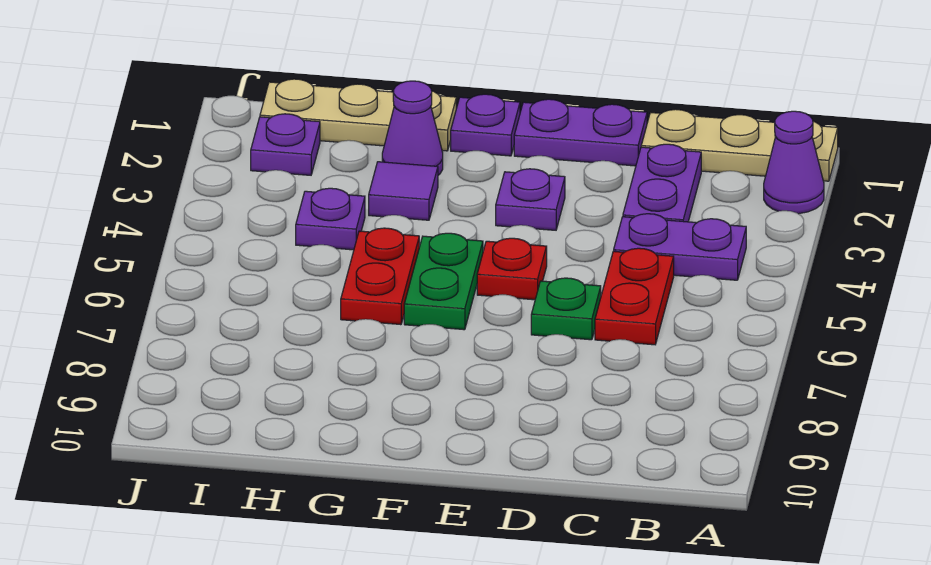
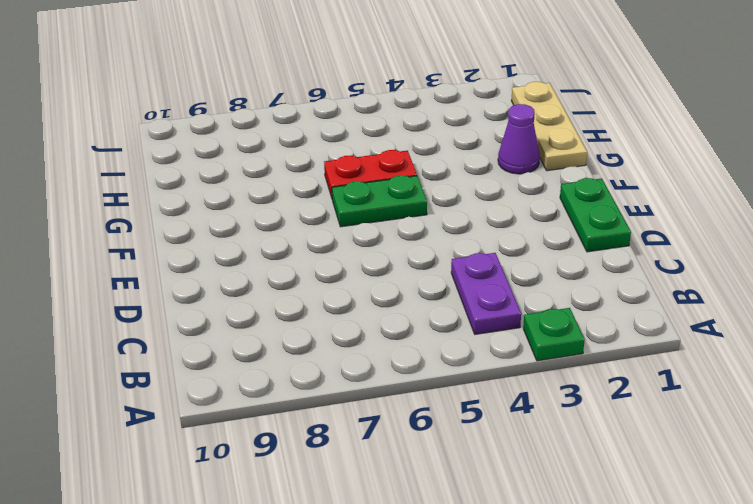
green plate A3 level 1 -> green plate D6 level 1
green plate D1:E1 level 1 -> purple plate D1:E1 level 1
none -> tan plate A1:C1 level 1
none -> purple cone A2 level 1
none -> purple plate C2:C3 level 1

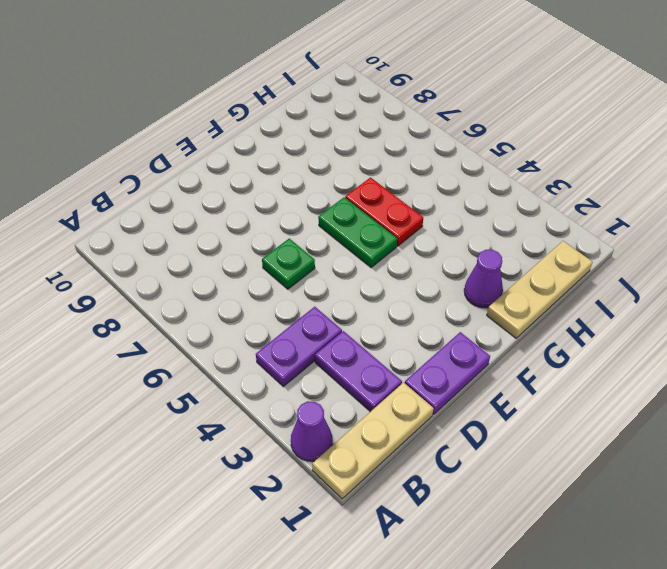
none -> red plate C5:C6 level 1
none -> purple plate E3 level 1
none -> red plate E5 level 1

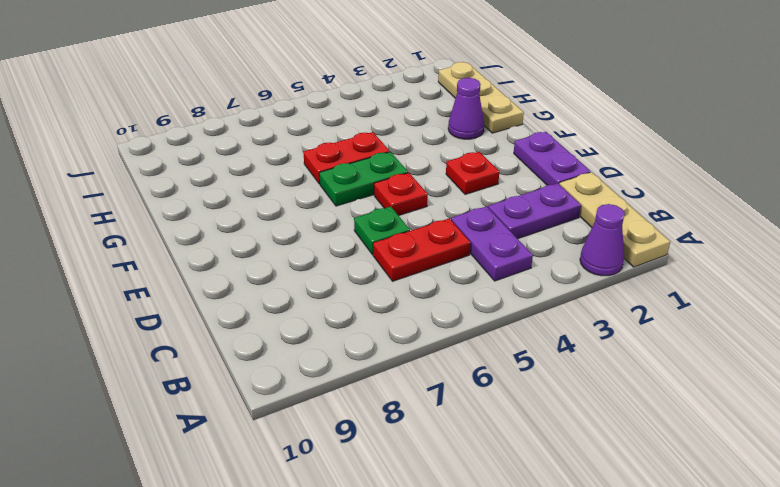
red plate E3 level 1 -> purple plate E3 level 1
none -> purple plate F1 level 1
none -> purple tile G3 level 1
none -> purple plate H4 level 1

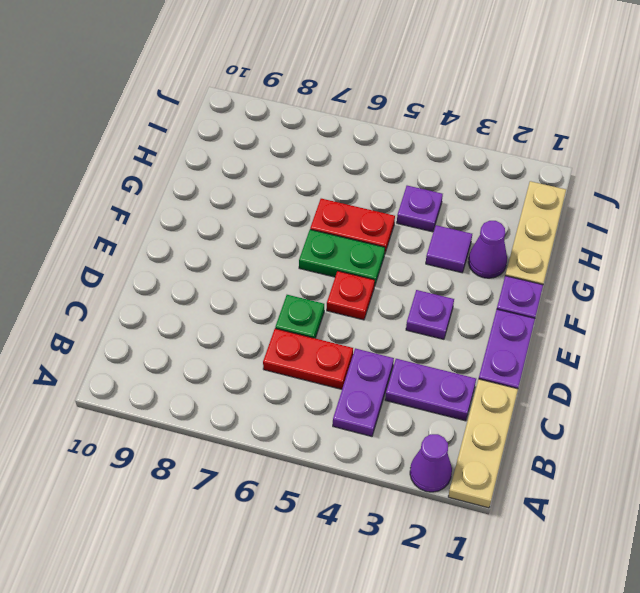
none -> purple plate I2 level 1

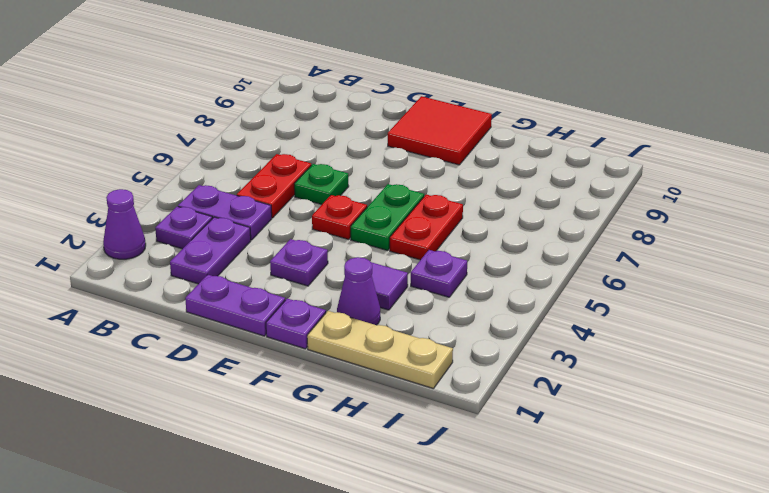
purple plate B3 level 1 -> purple plate I2 level 1
red tile E9:F10 level 1 -> none
none -> tan plate A1:C1 level 1

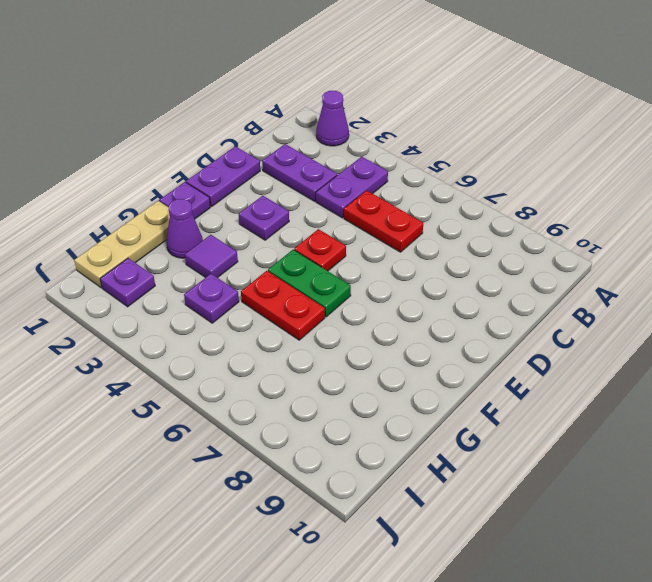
none -> tan plate A1:C1 level 1
none -> green plate D6 level 1

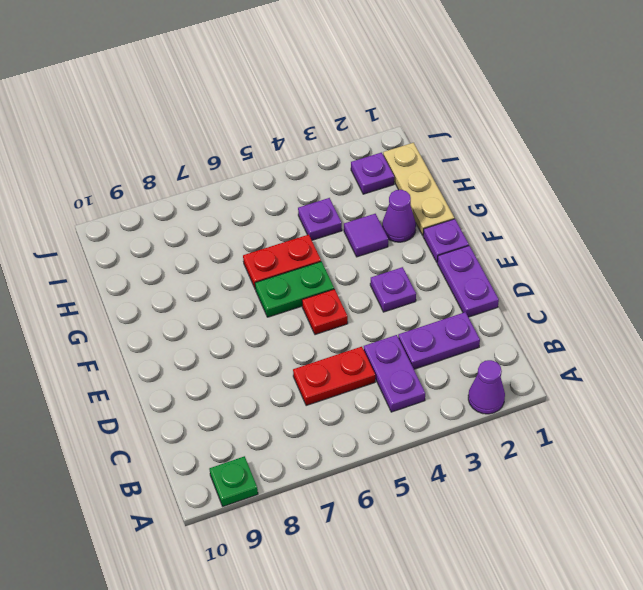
green plate A9 level 1 -> green plate D6 level 1
none -> tan plate A1:C1 level 1

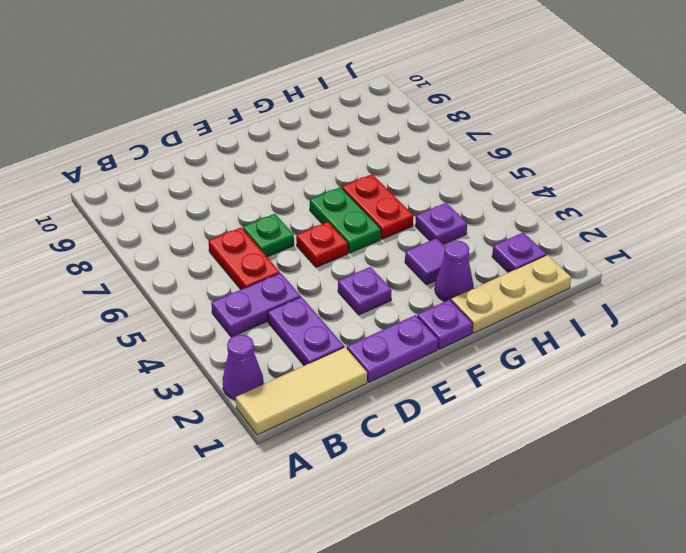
tan tile A1:C1 level 1 -> tan plate A1:C1 level 1

